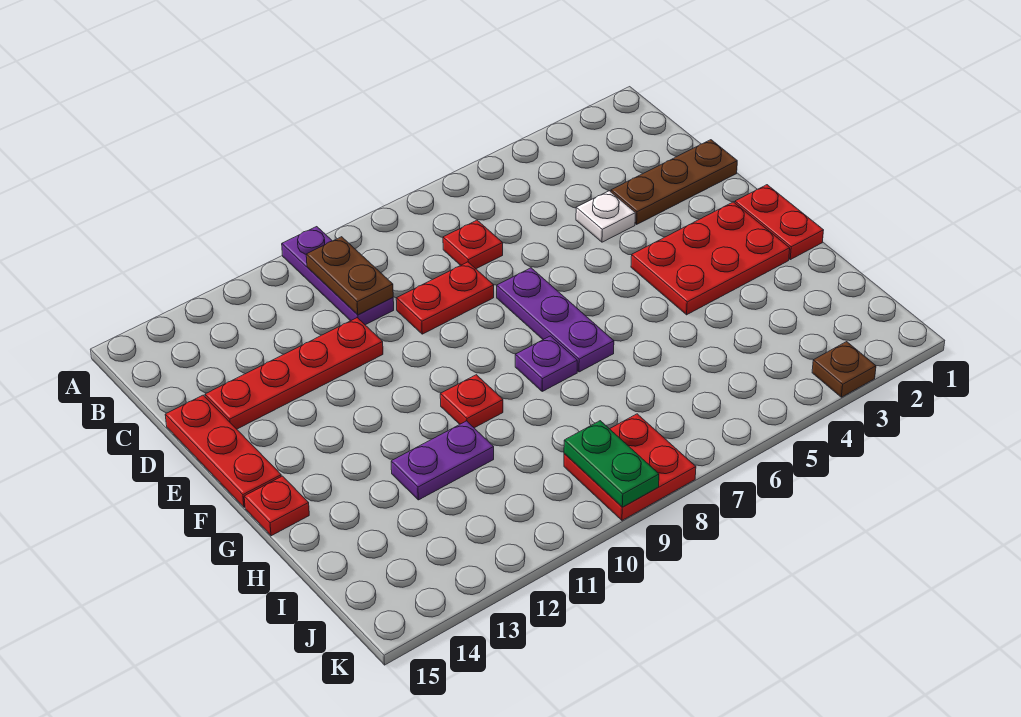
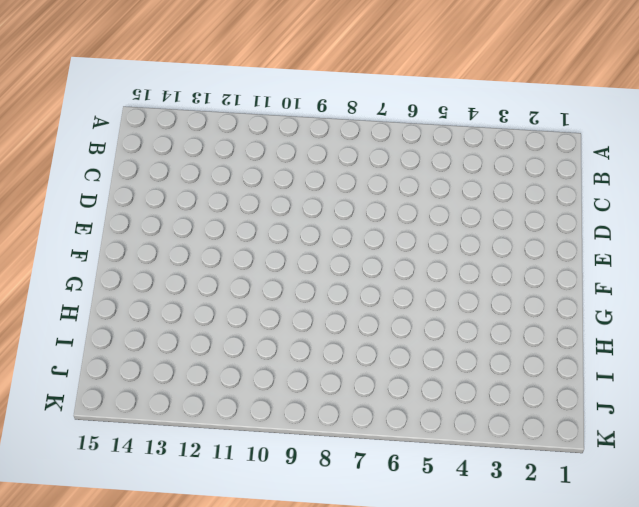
none -> purple plate A10:C10 level 1
none -> red plate C7 level 1
none -> brown plate D1:D3 level 1

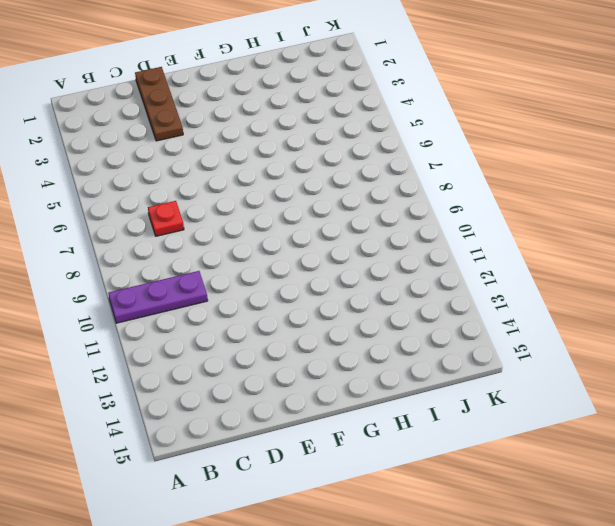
none -> white plate D4 level 1
none -> red plate D8:D9 level 1
none -> red plate D11:D14 level 1

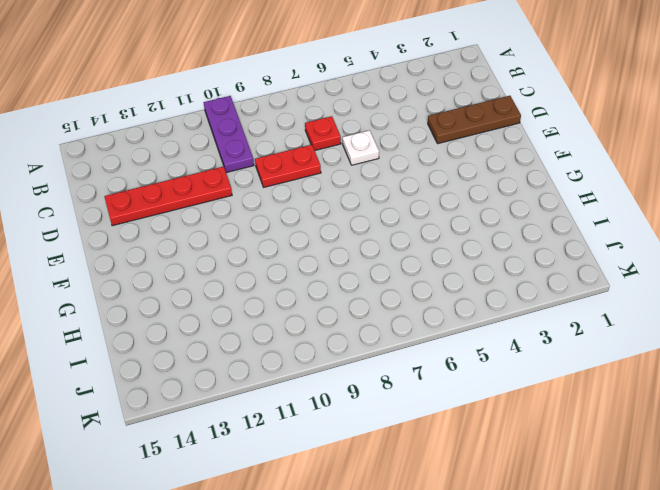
white plate D6 level 1 -> white plate D4 level 1
none -> red plate D15:F15 level 1
none -> purple plate E7:G7 level 1
none -> red plate F1:G1 level 1

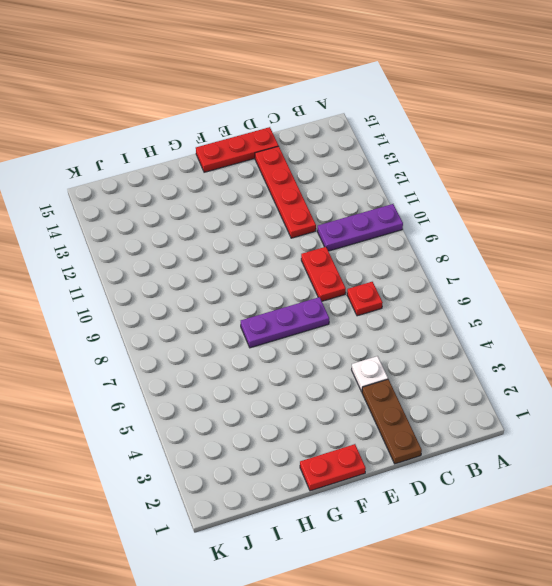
none -> red plate F2:G4 level 1
none -> purple plate G8 level 1
none -> red plate G10 level 1

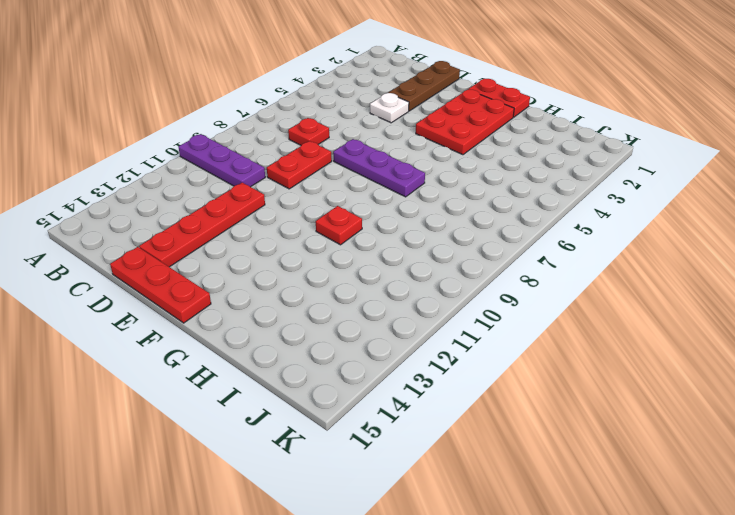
none -> purple plate G8 level 1
none -> red plate G15 level 1
none -> purple plate H11:H12 level 1

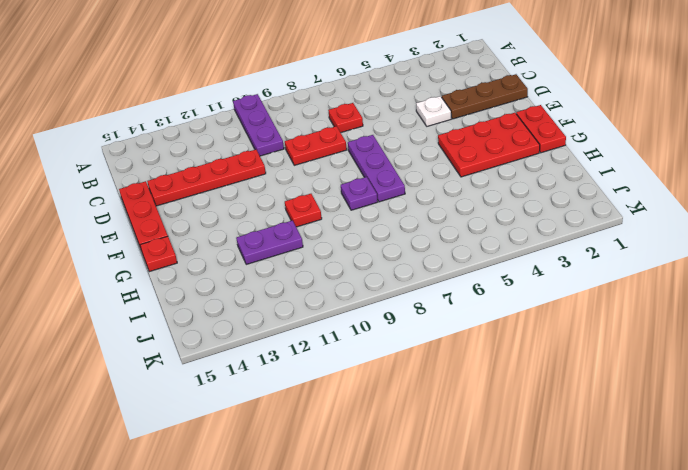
none -> red plate J8:K9 level 1
none -> brown plate K3 level 1
none -> brown plate B10:C10 level 2

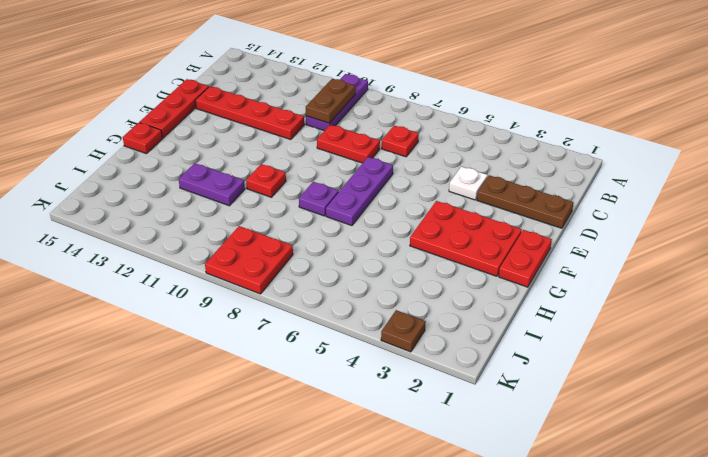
none -> green plate J9:K9 level 2

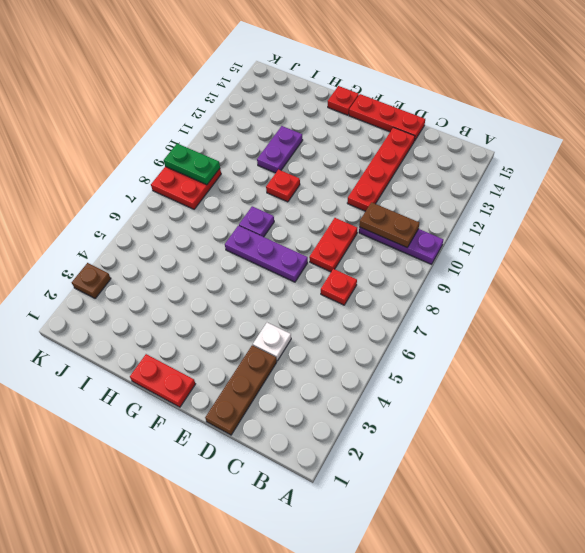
none -> red plate F2:G4 level 1

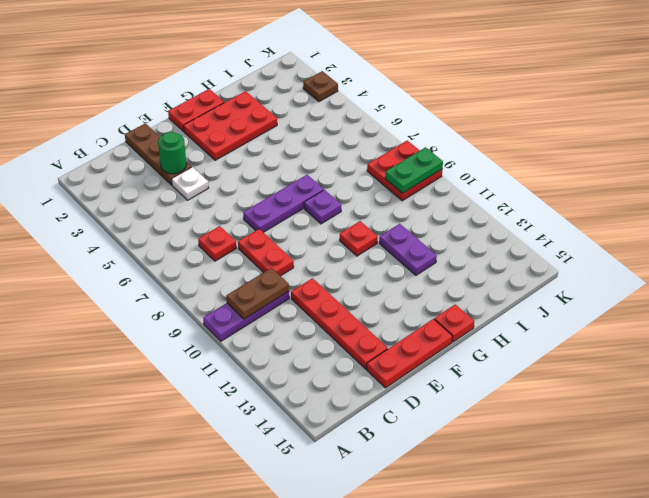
green round brick D3 level 2 -> none
red plate F2:H3 level 1 -> red plate F2:G4 level 1

